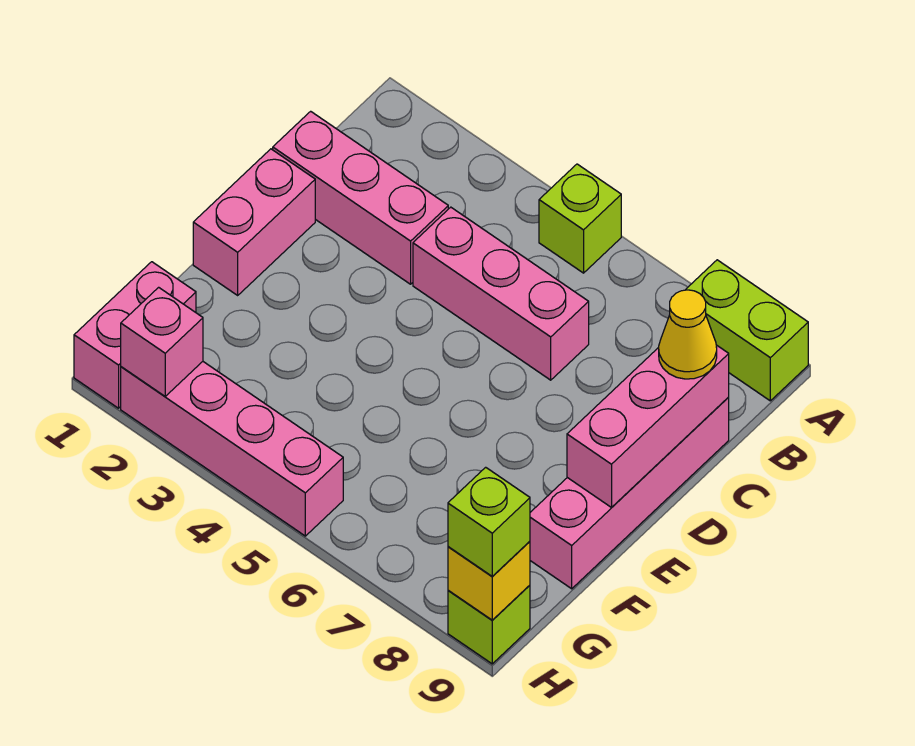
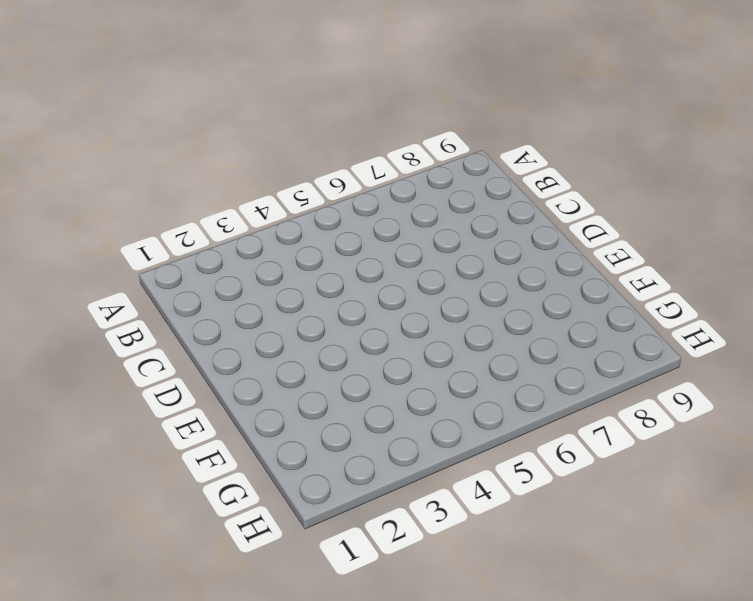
none -> lime brick A5 level 1
none -> lime brick A8:A9 level 1
none -> pink brick C1:C3 level 1

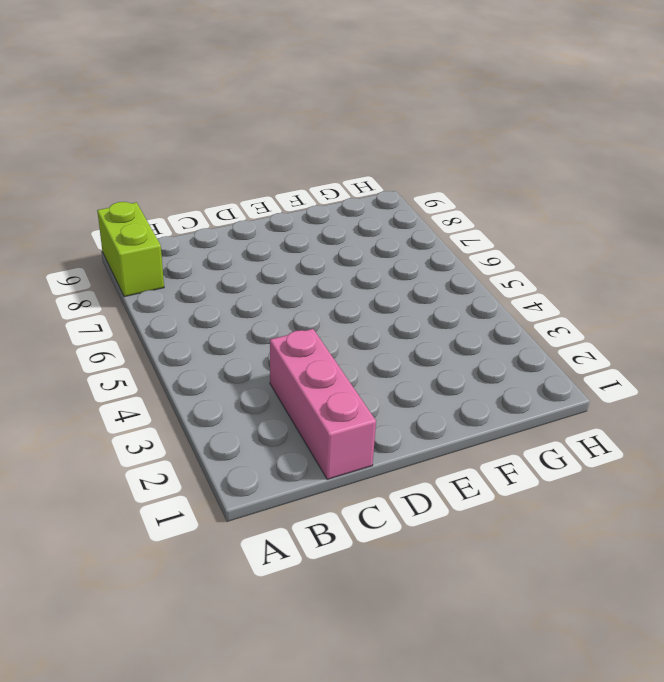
none -> lime brick A5 level 1
none -> pink brick C4:C6 level 1
none -> pink brick C9:F9 level 1

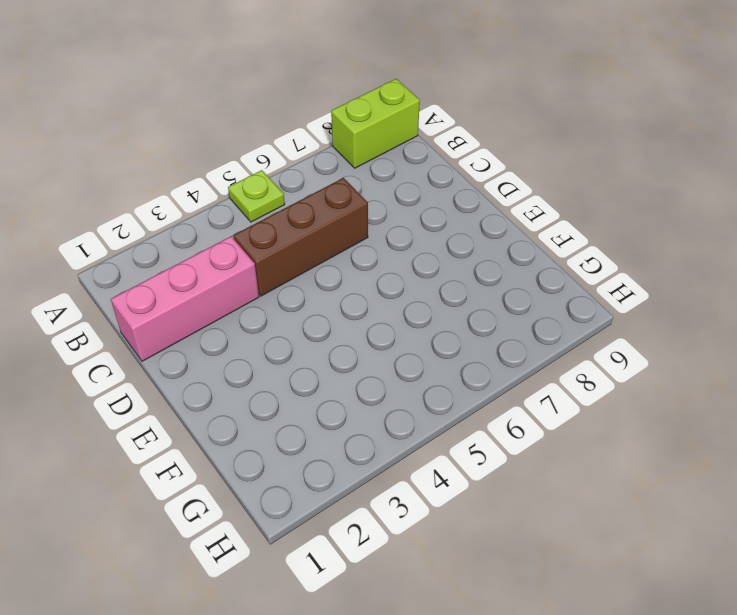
lime plate A5 level 1 -> lime brick A5 level 1
brown brick C4:C6 level 1 -> pink brick C4:C6 level 1
none -> pink brick C9:F9 level 1
none -> pink brick D1:E1 level 1
none -> pink brick G1:H1 level 1

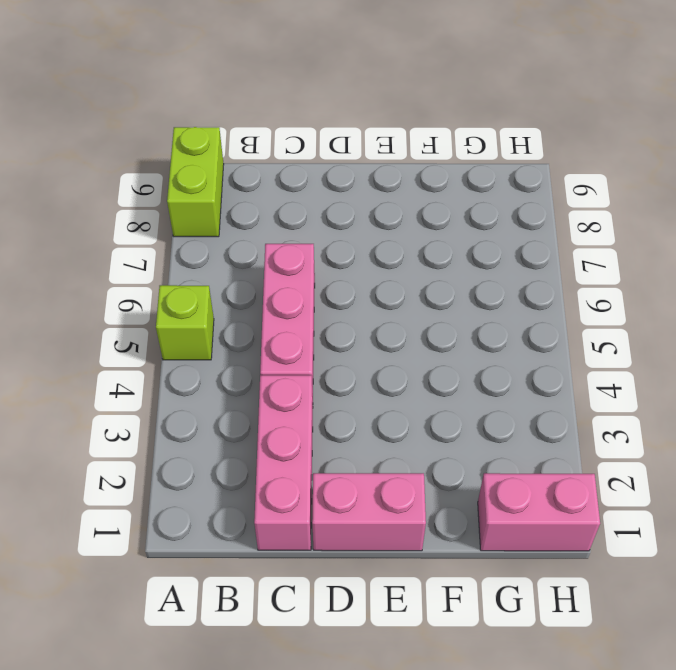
none -> pink brick C9:F9 level 1
none -> pink brick H2:H5 level 1
none -> lime brick H9 level 1

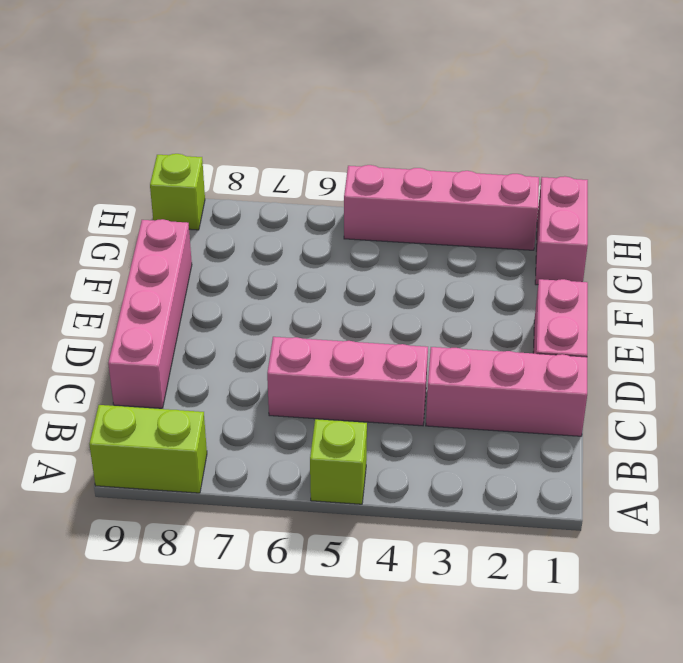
none -> pink brick C9:E9 level 2
none -> pink brick H2 level 2
none -> yellow brick H9 level 2

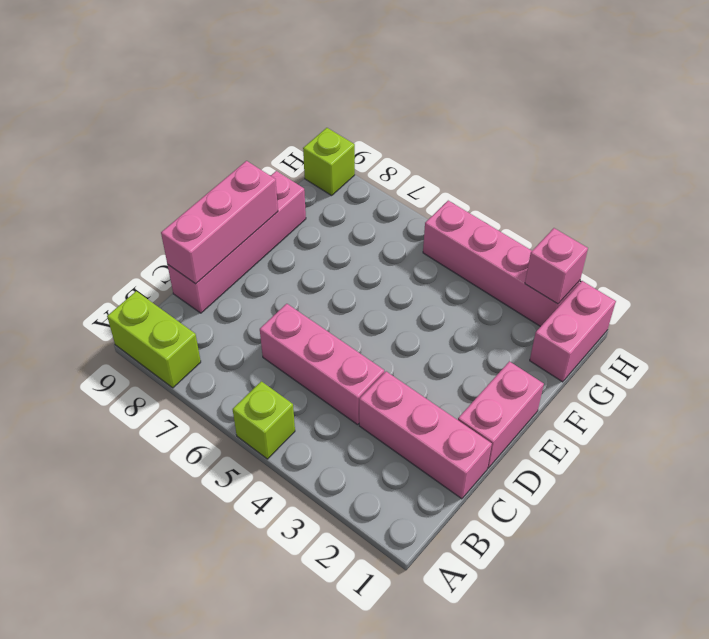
none -> yellow brick H9 level 2
none -> yellow cone C9 level 3
none -> lime brick H9 level 3

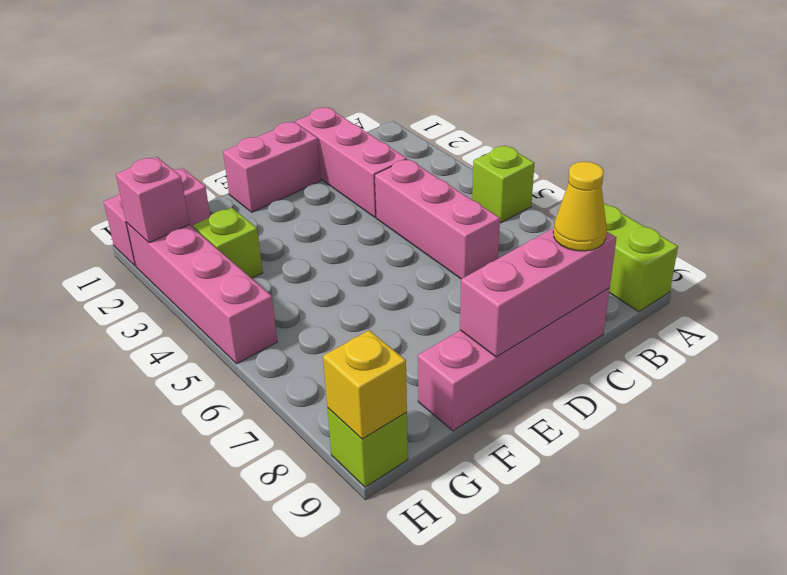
lime brick G3 level 1 -> lime brick H9 level 3

